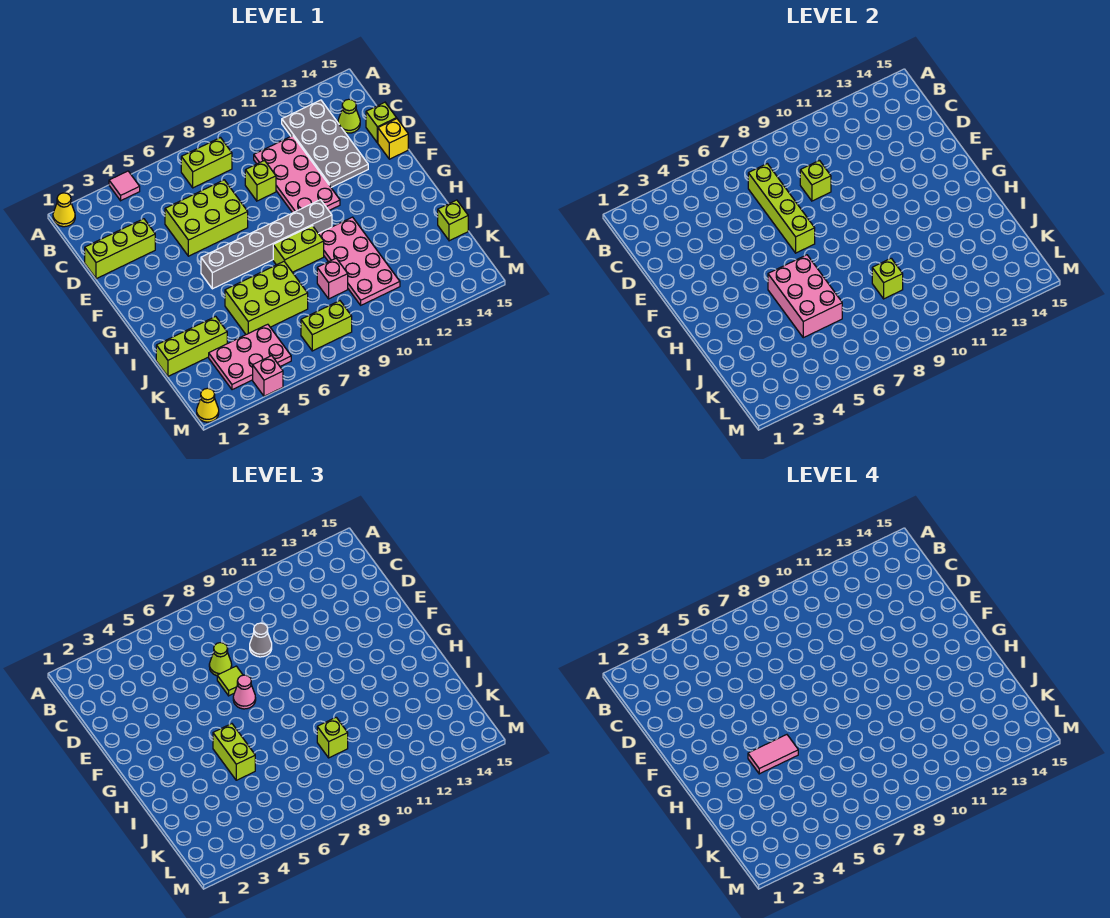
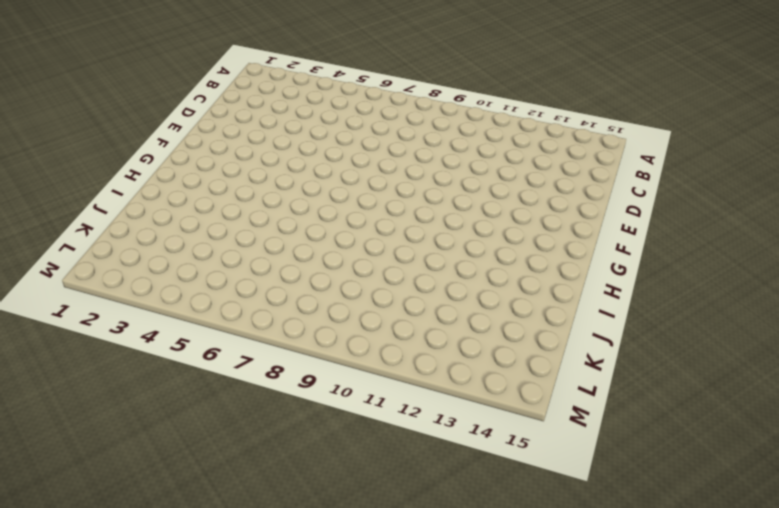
none -> yellow cone A1 level 1
none -> pink tile A4 level 1
none -> lime brick B7:B8 level 1
none -> grey plate B12:E13 level 1

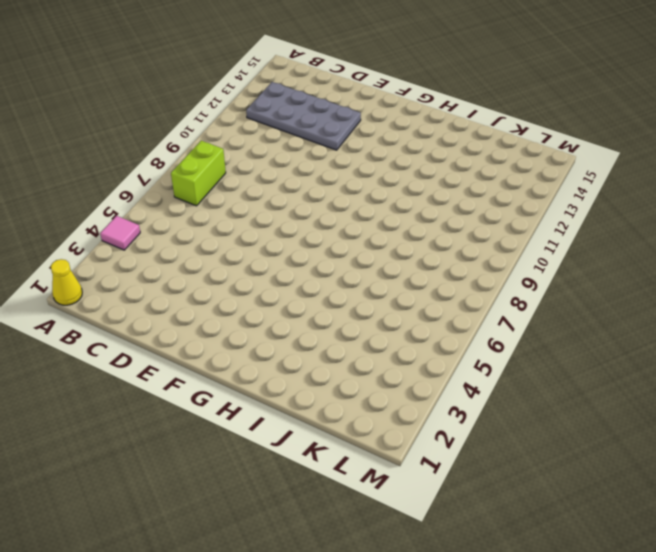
none -> pink plate C10:F11 level 1
none -> lime cone C14 level 1
none -> lime brick D1:D3 level 1
none -> lime brick D5:E7 level 1

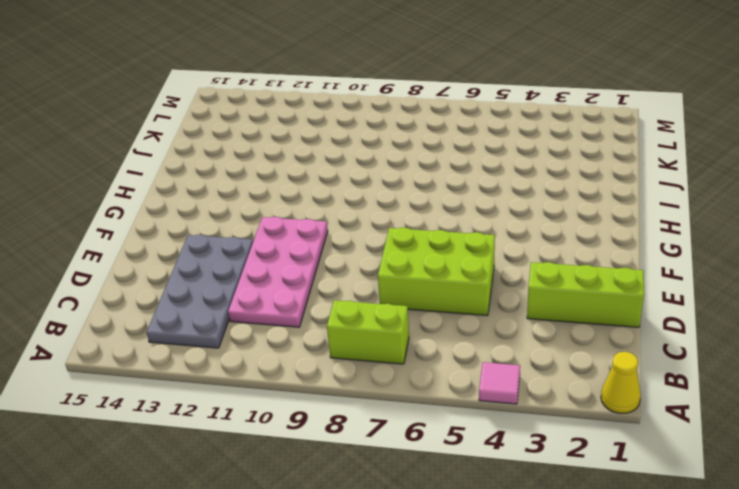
none -> lime cone C14 level 1
none -> lime brick D9 level 1
none -> lime brick D15 level 1
none -> yellow brick E15 level 1

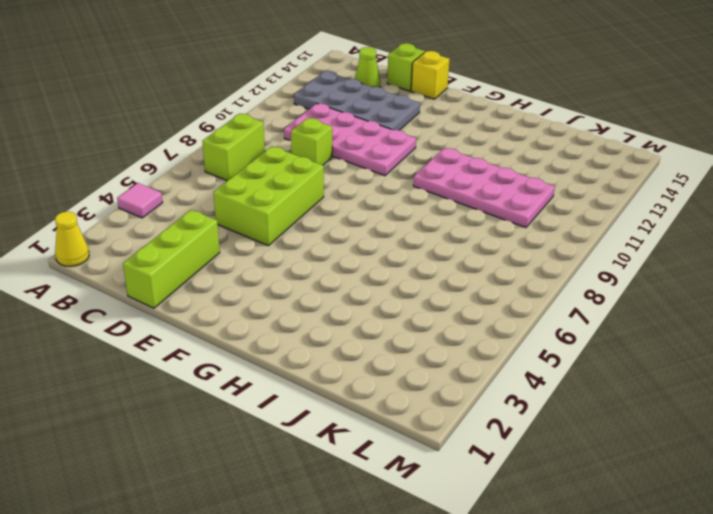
none -> grey brick G5:G10 level 1
none -> lime brick H8:H9 level 1
none -> lime brick I5:J7 level 1
none -> lime brick J1:J3 level 1

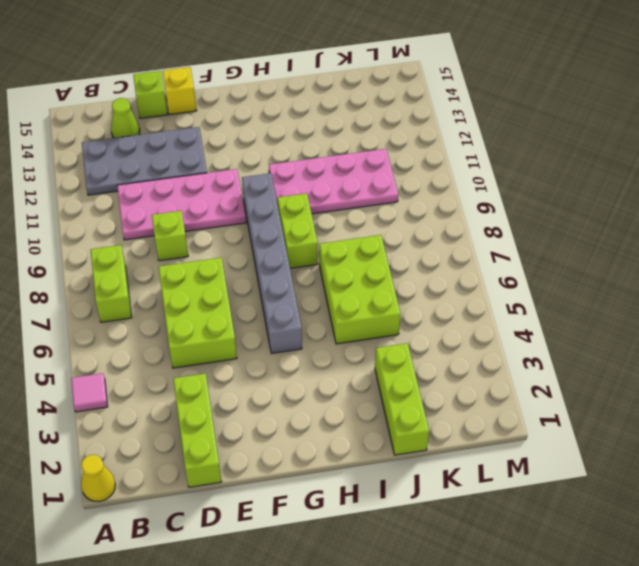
none -> pink brick J9 level 1
none -> lime brick J15 level 1
none -> pink plate K3:L5 level 1
none -> lime brick L7:L8 level 1

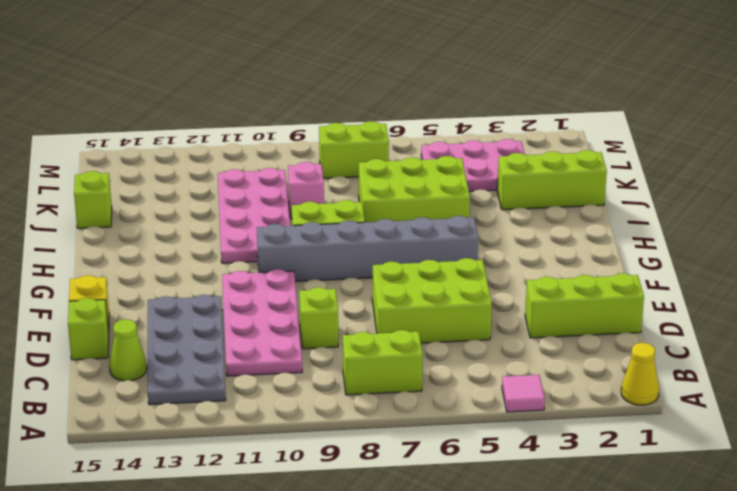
none -> yellow cone M1 level 1
none -> pink brick M4 level 1
none -> lime brick C7:F7 level 2
none -> lime brick D9 level 2

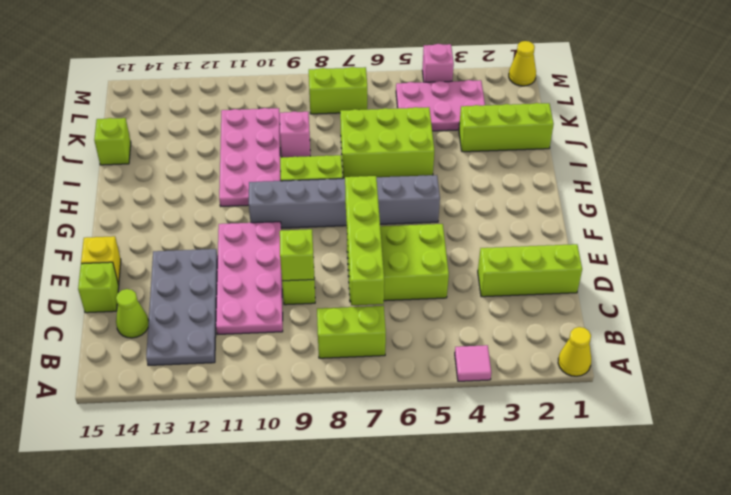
none -> pink brick H5:J6 level 2
none -> lime brick J9 level 2
none -> lime cone D7 level 3
none -> grey cone D9 level 3

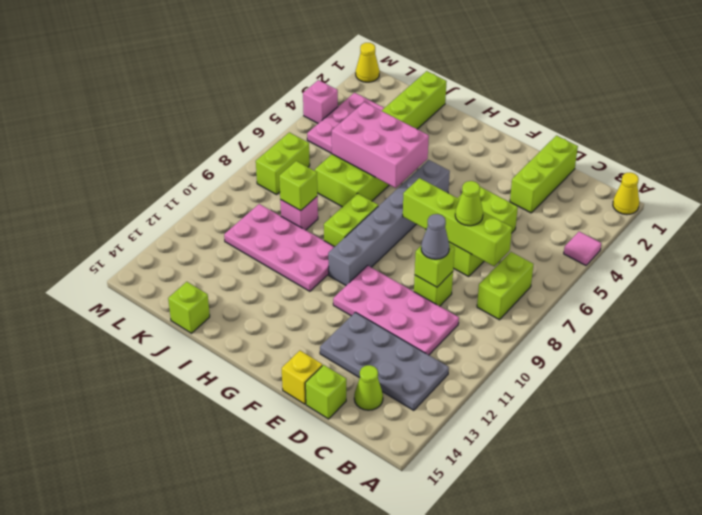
none -> lime tile E7 level 3
none -> pink cone F7 level 3
none -> lime brick H5:I5 level 3
none -> lime brick J9 level 3

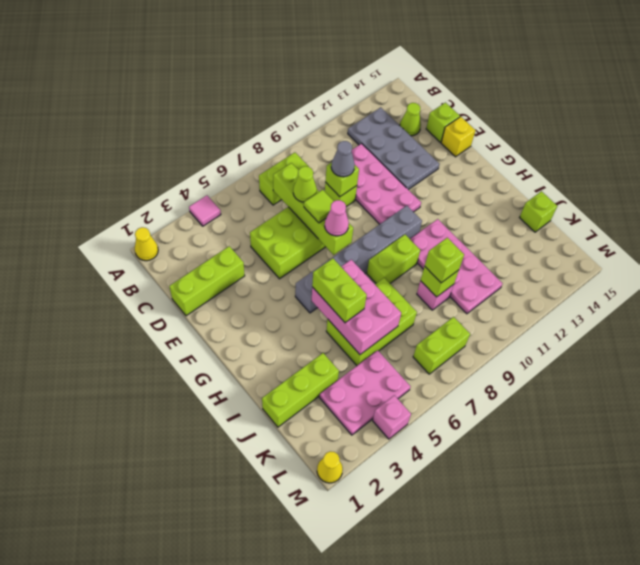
none -> pink tile H4:H5 level 4

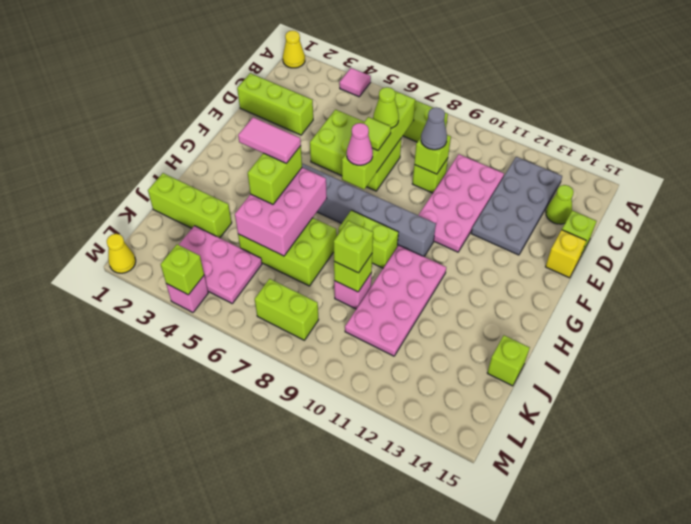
lime brick M4 level 2 -> none

